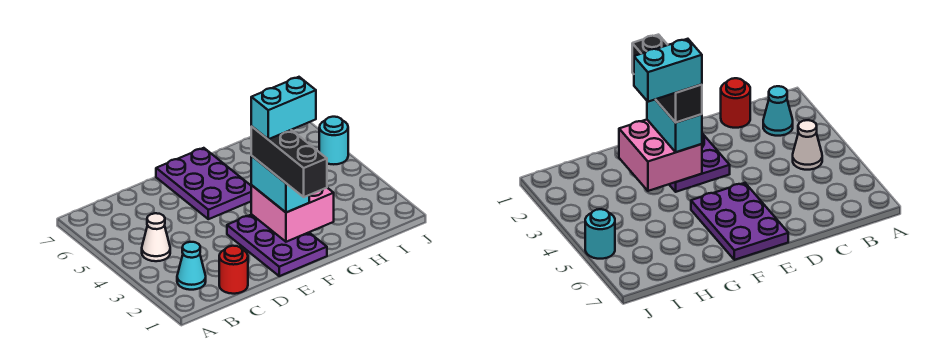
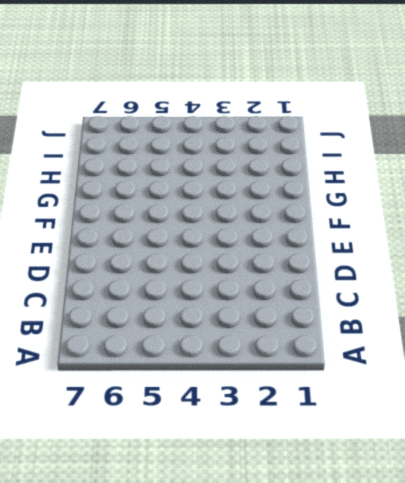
none -> cyan cone B2 level 1
none -> white cone B4 level 1

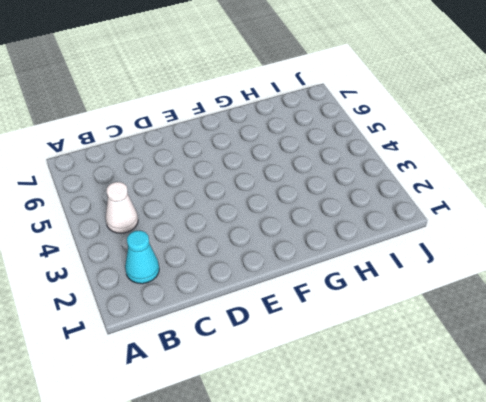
none -> red round brick C1 level 1
none -> purple plate E1:F3 level 1

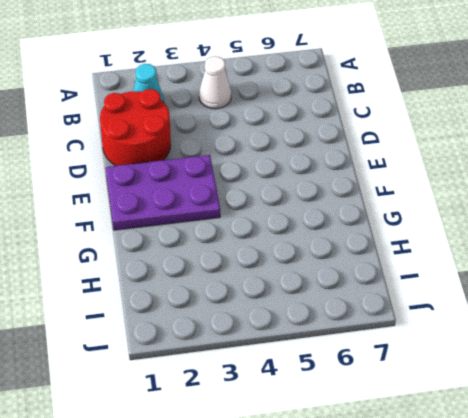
red round brick C1:D2 level 1 -> red round brick C1 level 1
none -> purple plate E5:F7 level 1
none -> cyan round brick J5 level 1

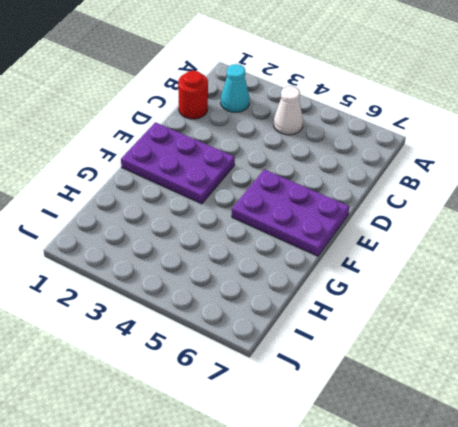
none -> cyan round brick J5 level 1
none -> pink brick F2:G3 level 2

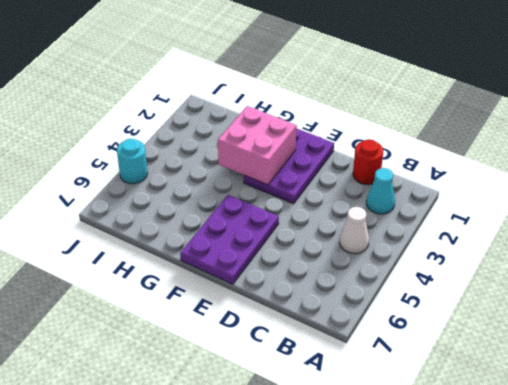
none -> cyan brick F2:F3 level 3
none -> black brick F1:F3 level 4

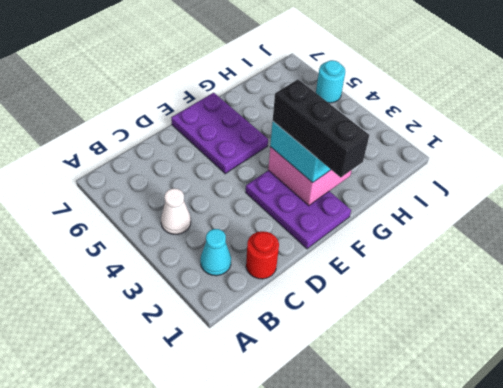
none -> cyan brick F3:G3 level 5

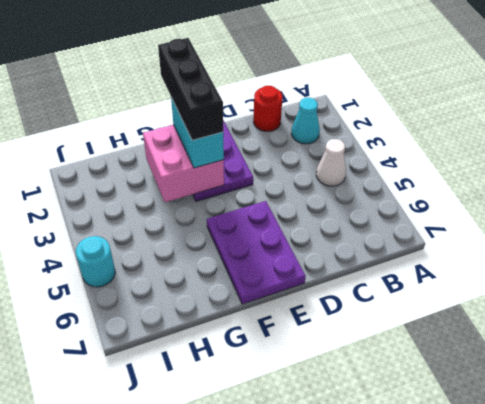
none -> cyan brick F3:G3 level 5

